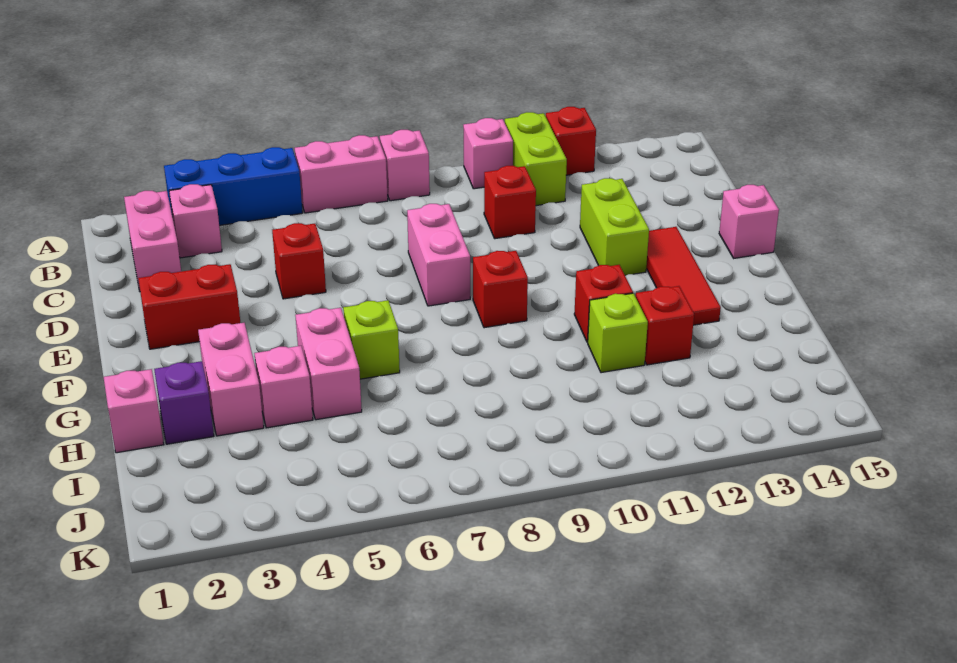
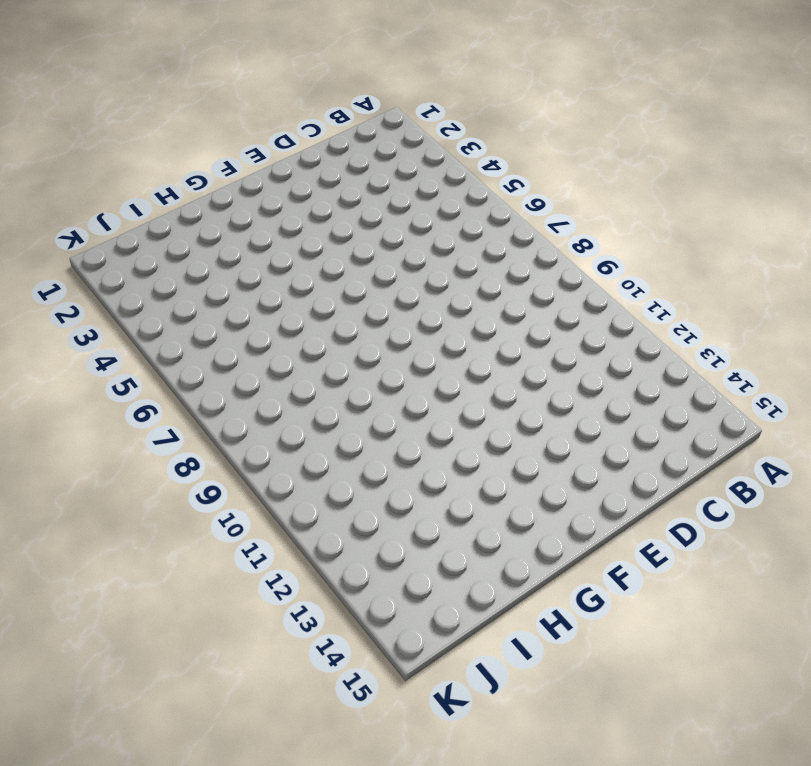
none -> blue brick A3:A5 level 1
none -> pink brick A6:A7 level 1
none -> pink brick A8 level 1

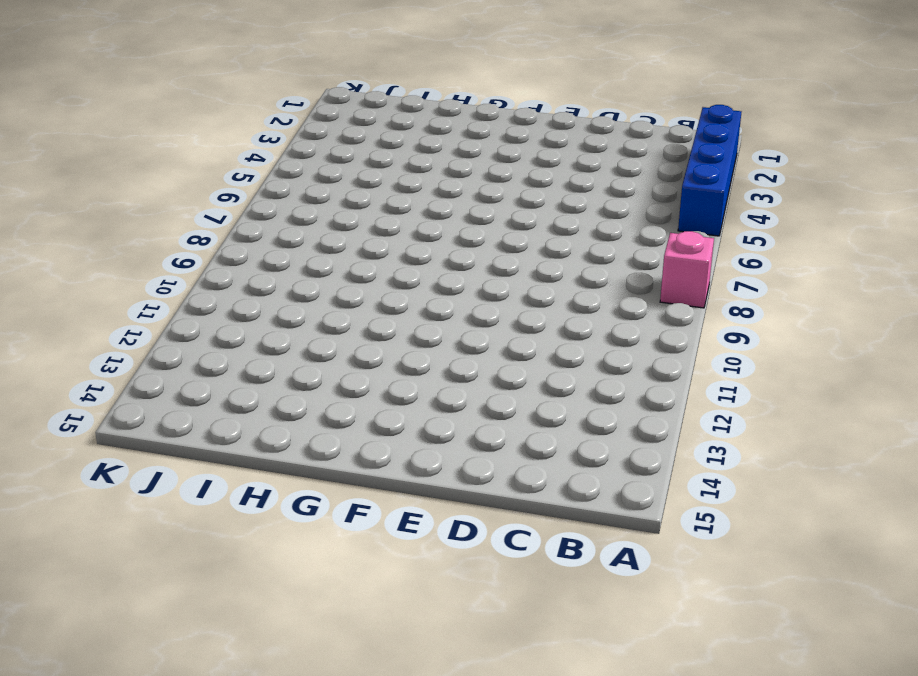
blue brick A2:A5 level 1 -> blue brick A3:A5 level 1
none -> pink brick A6:A7 level 1
none -> pink brick A10 level 1
none -> lime brick A11:B11 level 1

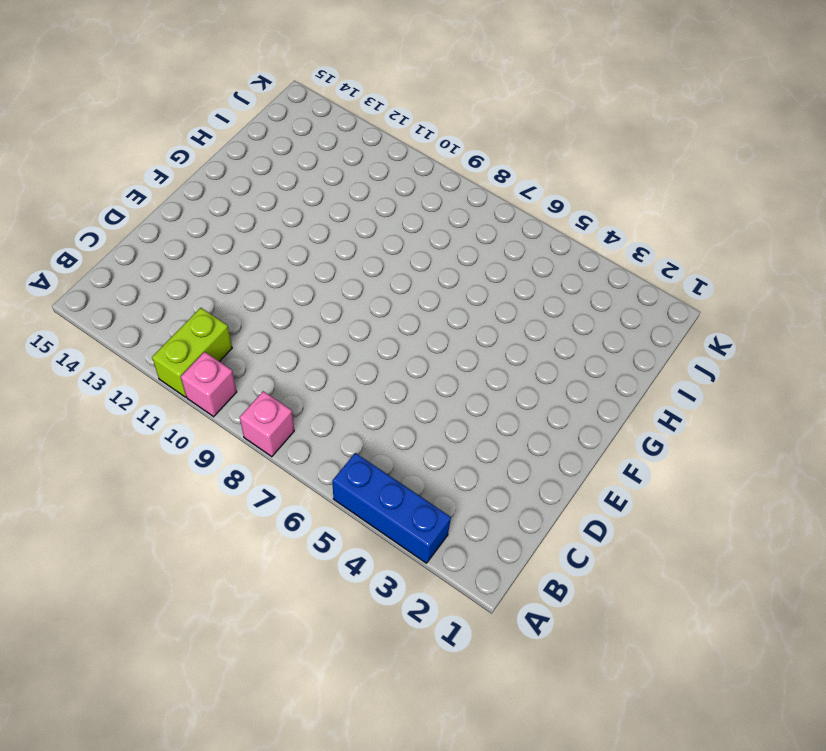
none -> pink brick A6:A7 level 1
none -> red brick A12 level 1
none -> pink brick B2:C2 level 1

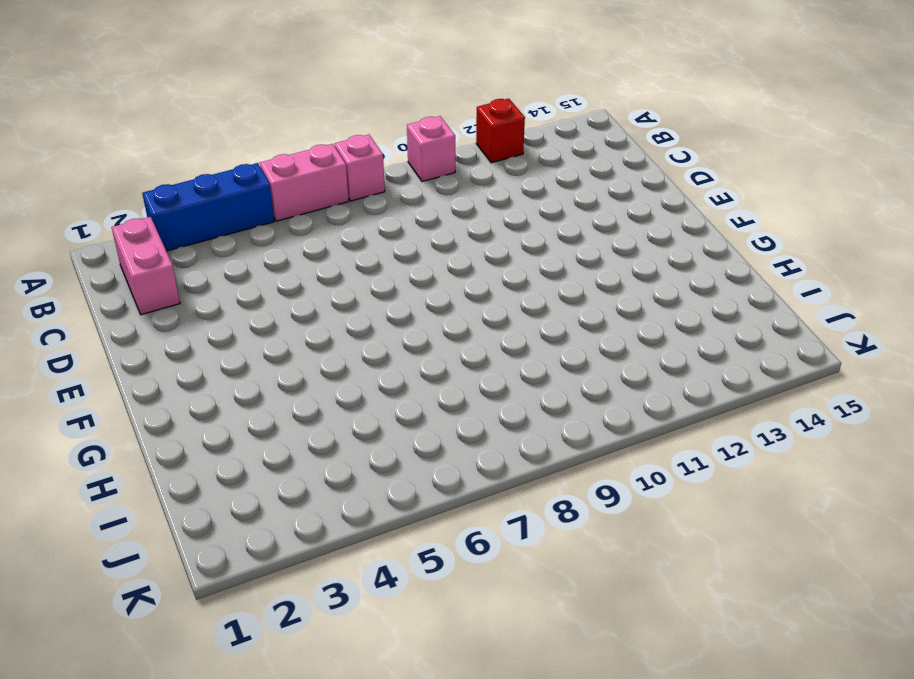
none -> lime brick A11:B11 level 1
none -> pink brick B3 level 1
none -> red brick C10 level 1

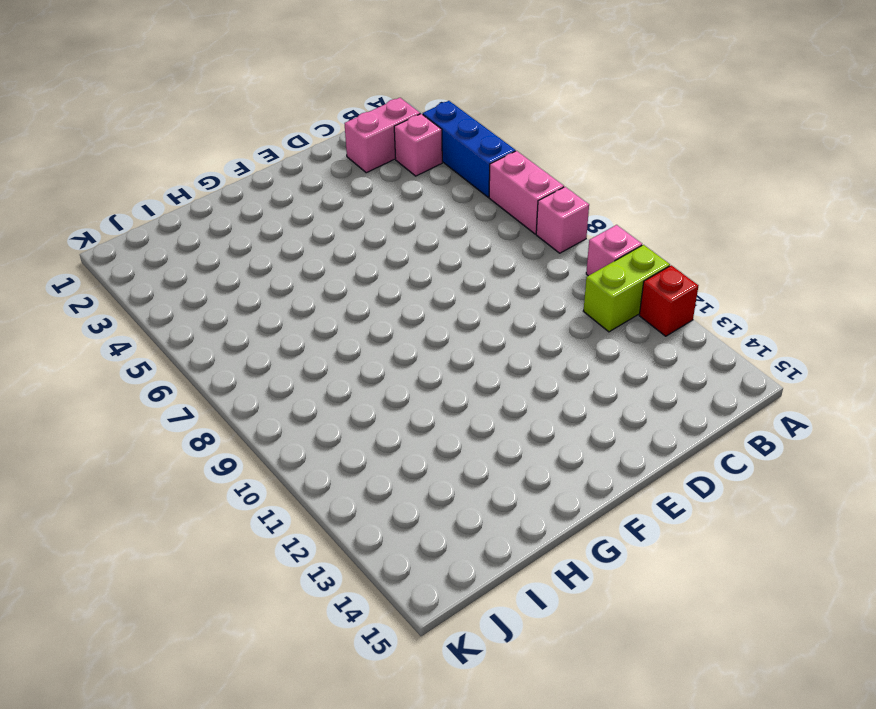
none -> red brick C10 level 1
none -> red brick D5 level 1
none -> pink brick D8:E8 level 1

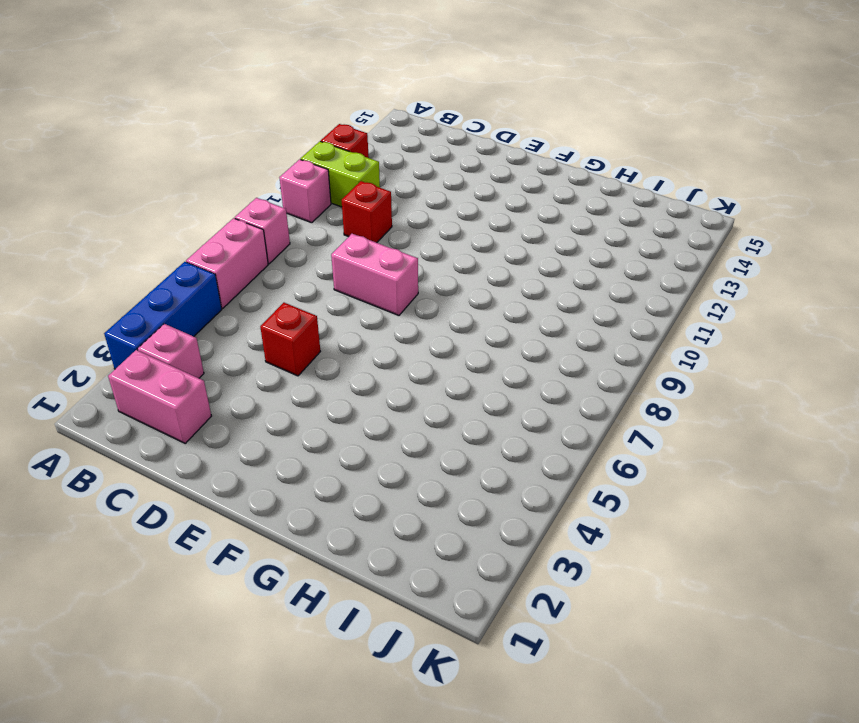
none -> lime brick D12:E12 level 1
none -> red brick E2:E3 level 1
none -> red tile E13:G13 level 1

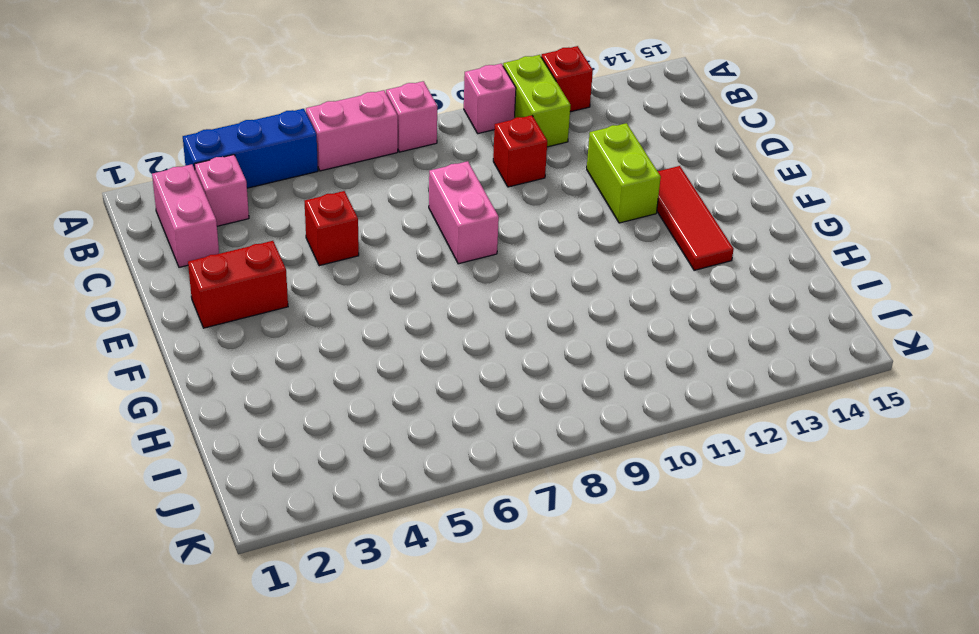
none -> pink brick E15 level 1
none -> red brick F9 level 1
none -> pink brick G3:H3 level 1

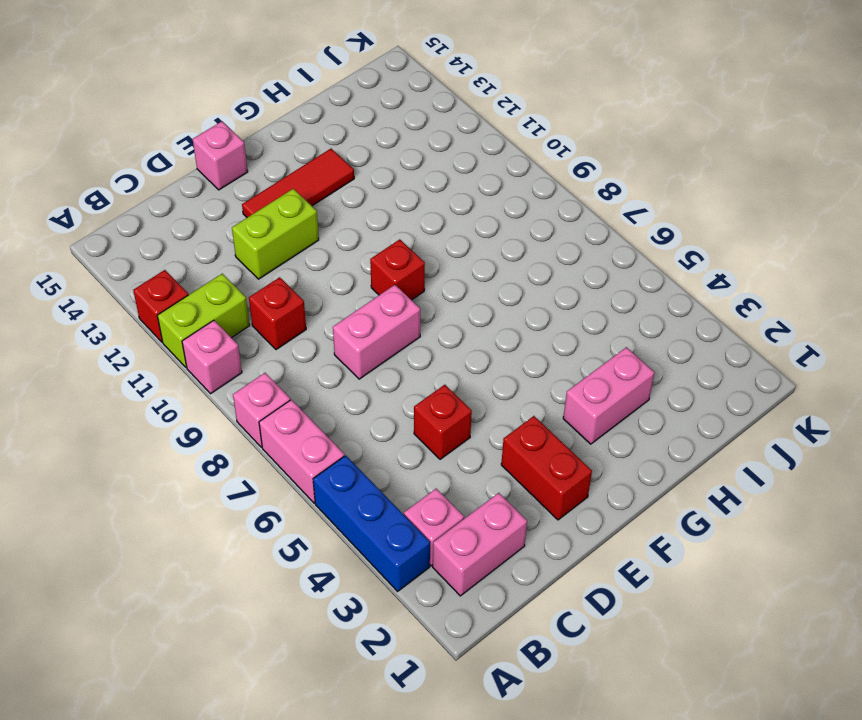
none -> pink brick G5:H5 level 1
none -> lime brick G6 level 1
none -> red brick G11 level 1

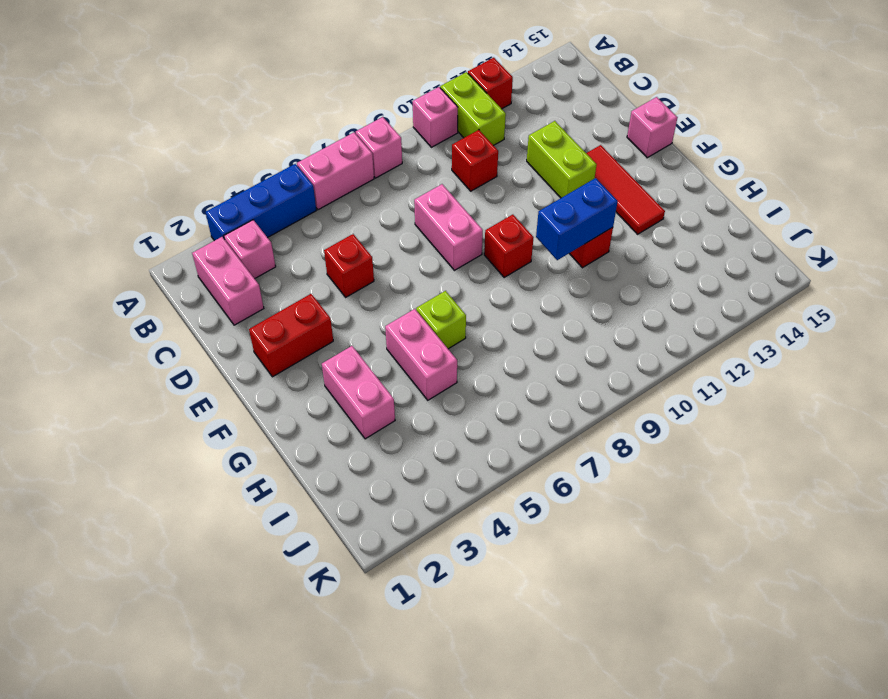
blue brick G10:G11 level 2 -> none
none -> pink brick H1 level 1
none -> purple brick H2 level 1
none -> pink brick H4 level 1

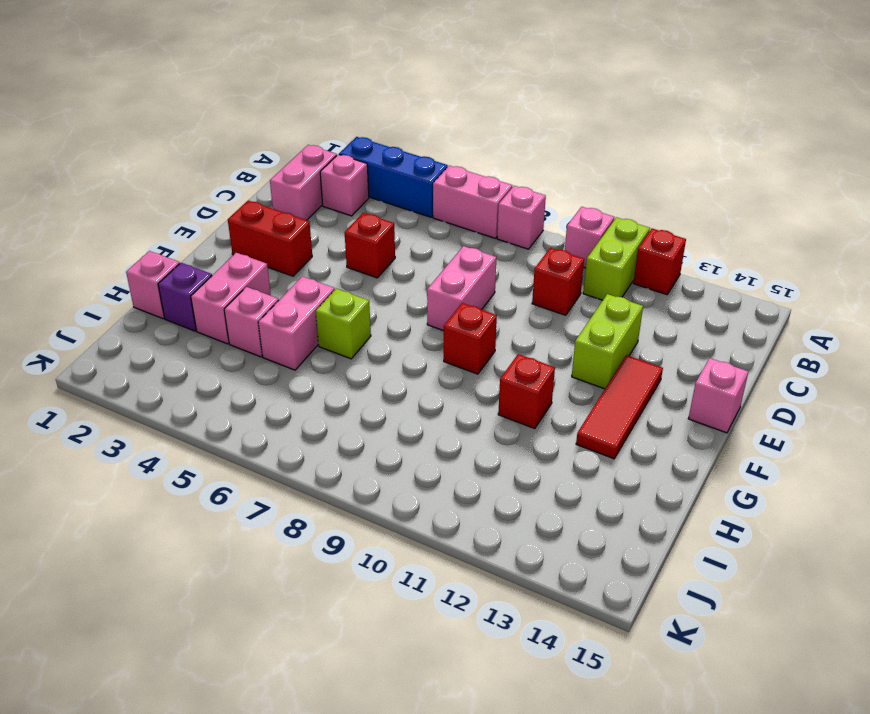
none -> lime brick H11 level 1
none -> red brick H12 level 1

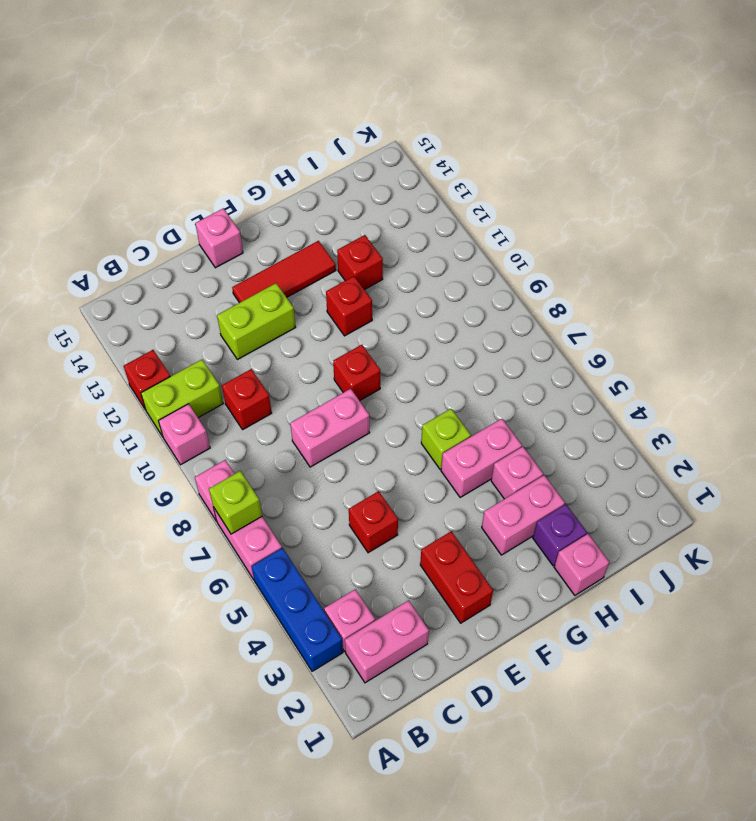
lime brick A7 level 2 -> lime brick H11 level 1

